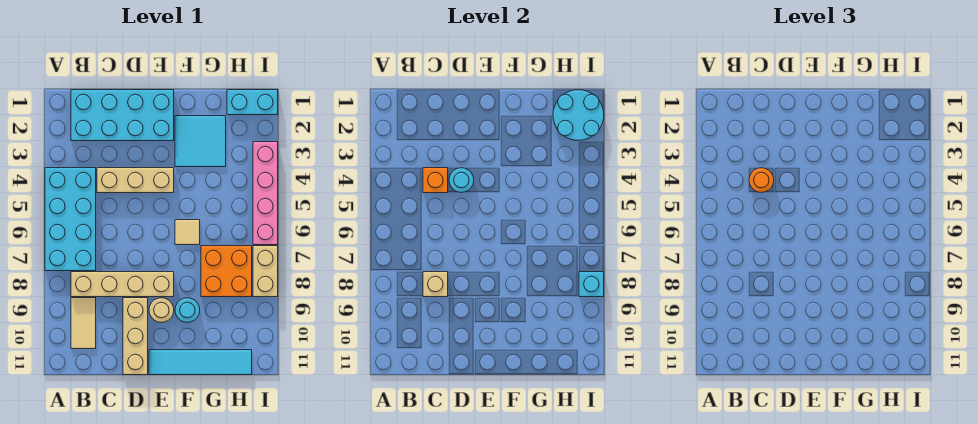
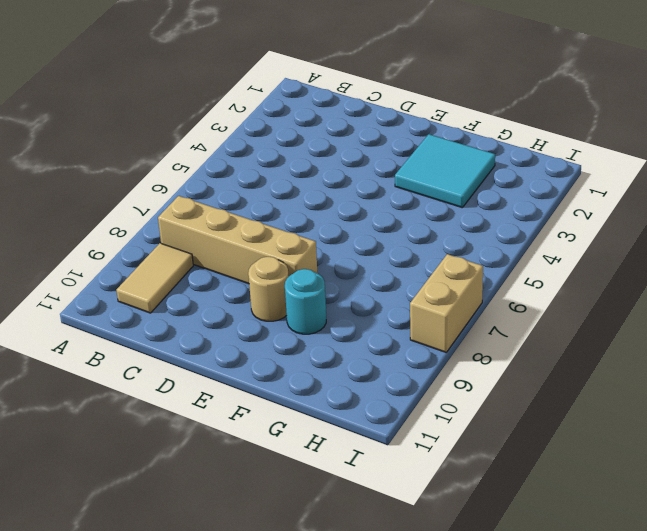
none -> cyan brick A4:B7 level 1
none -> cyan brick B1:E2 level 1
none -> tan brick C4:E4 level 1

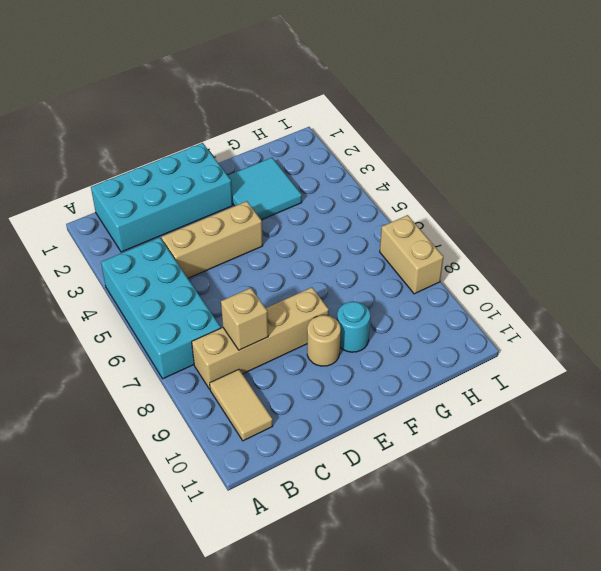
none -> tan brick D9:D11 level 1
none -> cyan tile E11:H11 level 1
none -> tan tile F6 level 1

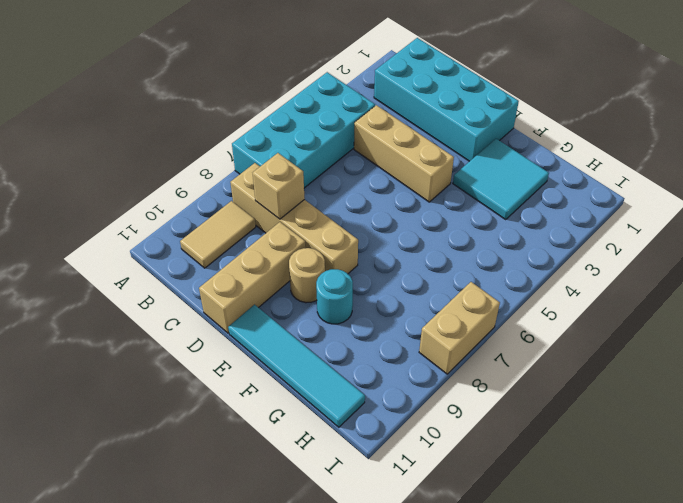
none -> tan tile F6 level 1
none -> orange brick G7:H8 level 1
none -> cyan brick H1:I1 level 1

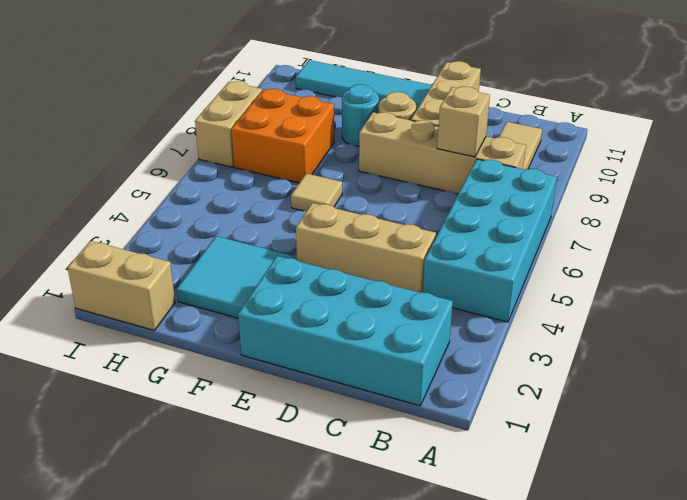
tan brick H1:I1 level 1 -> cyan brick H1:I1 level 1
none -> pink brick I3:I6 level 1
none -> orange brick C4 level 2
none -> cyan round brick D4 level 2

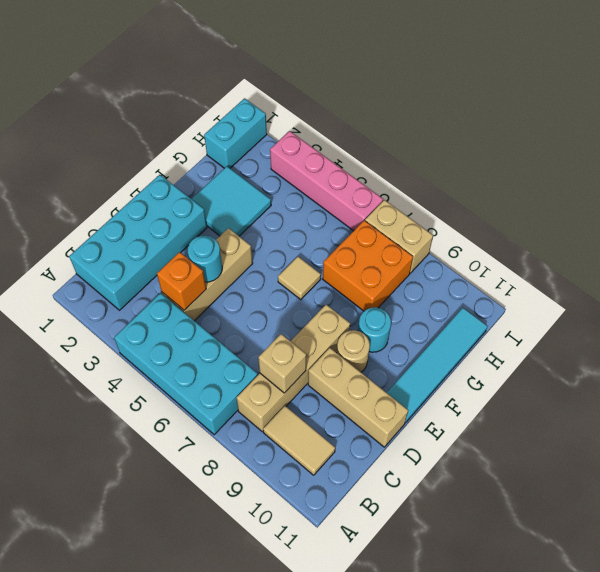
none -> cyan round brick H1:I2 level 2
none -> cyan brick I8 level 2
none -> orange round brick C4 level 3

